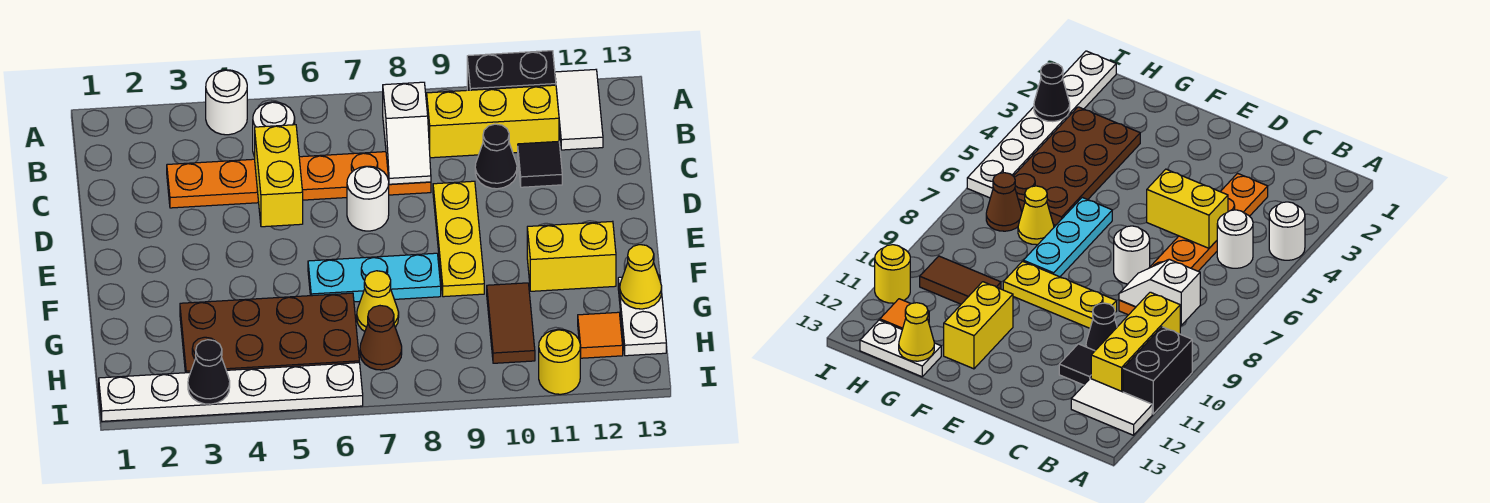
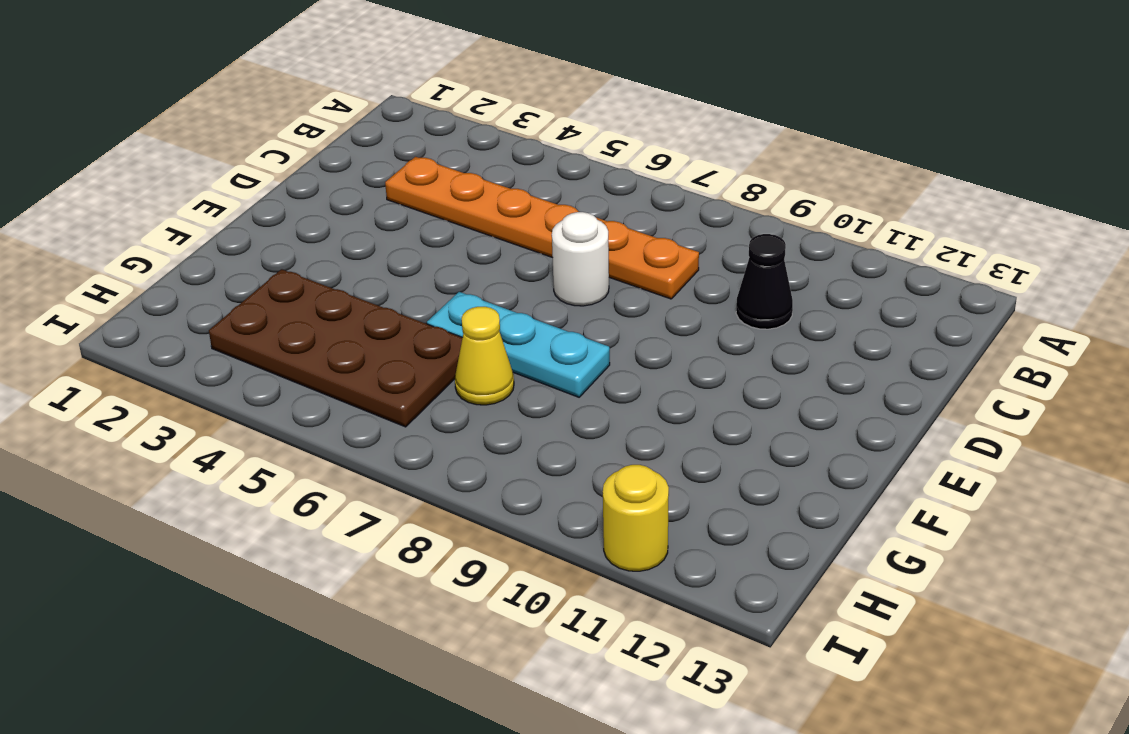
none -> white round brick A4 level 1
none -> black brick A10:A11 level 1
none -> white tile A12:B12 level 1

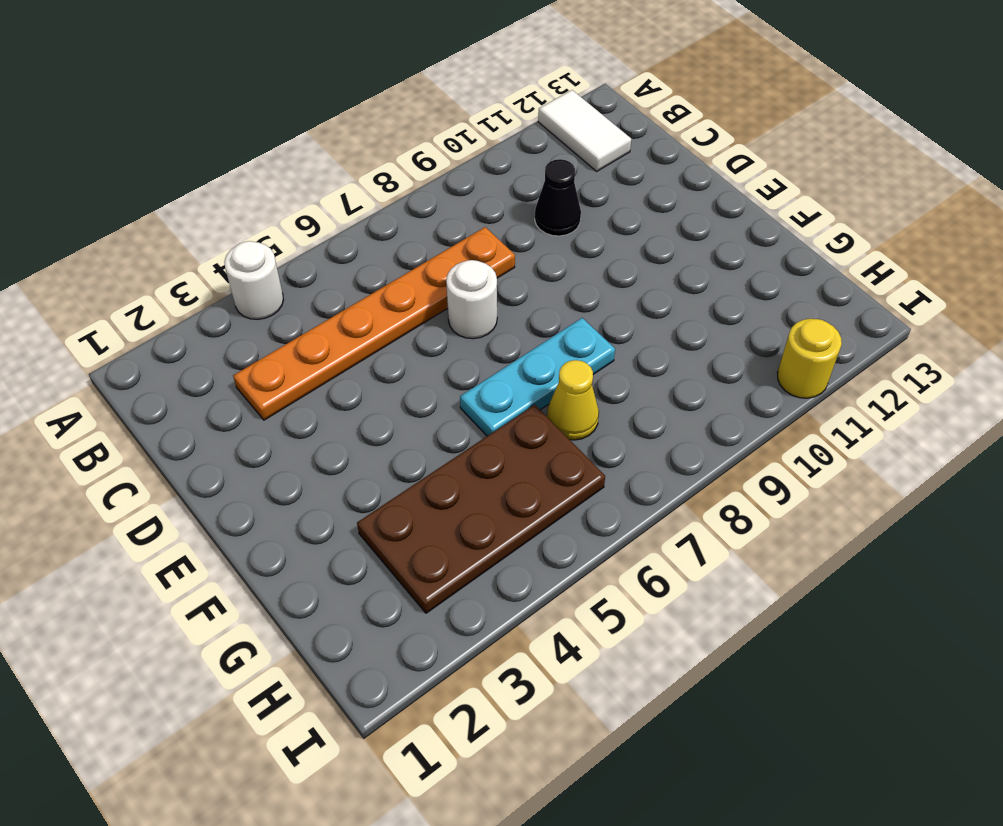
none -> black brick A10:A11 level 1
none -> white round brick B5 level 1
none -> yellow brick B9:B11 level 1

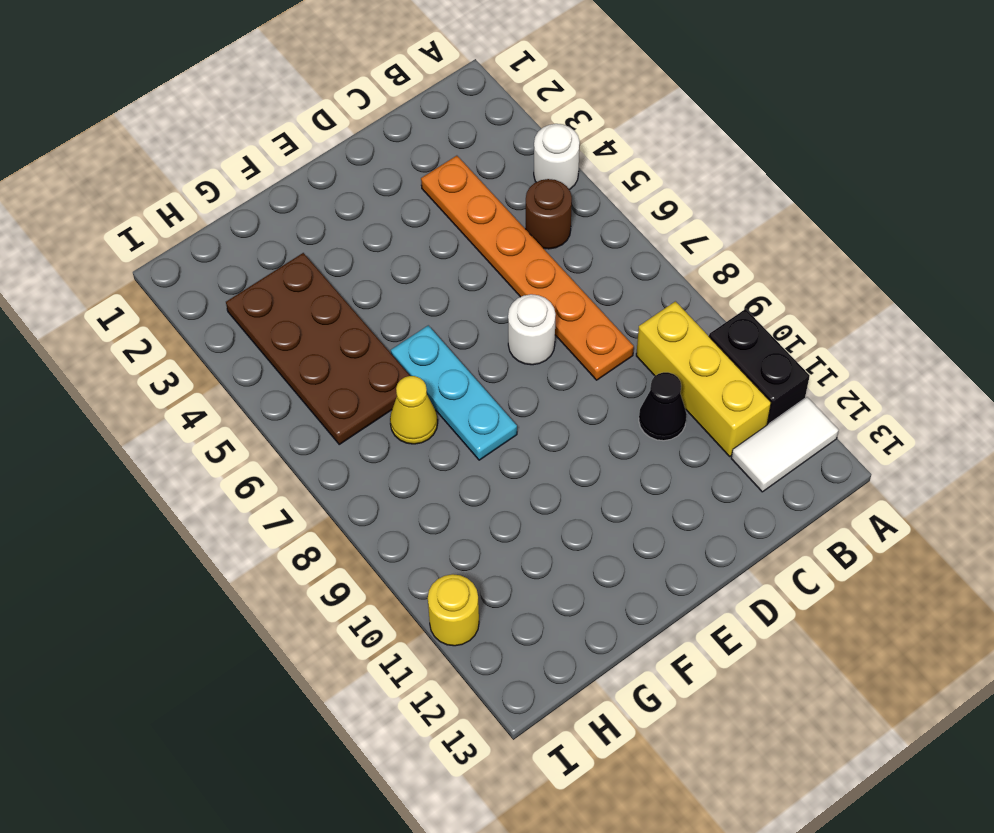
brown round brick B5 level 1 -> white round brick B5 level 1
none -> black tile C11 level 1
none -> yellow plate D9:F9 level 1
none -> yellow brick F11:F12 level 1

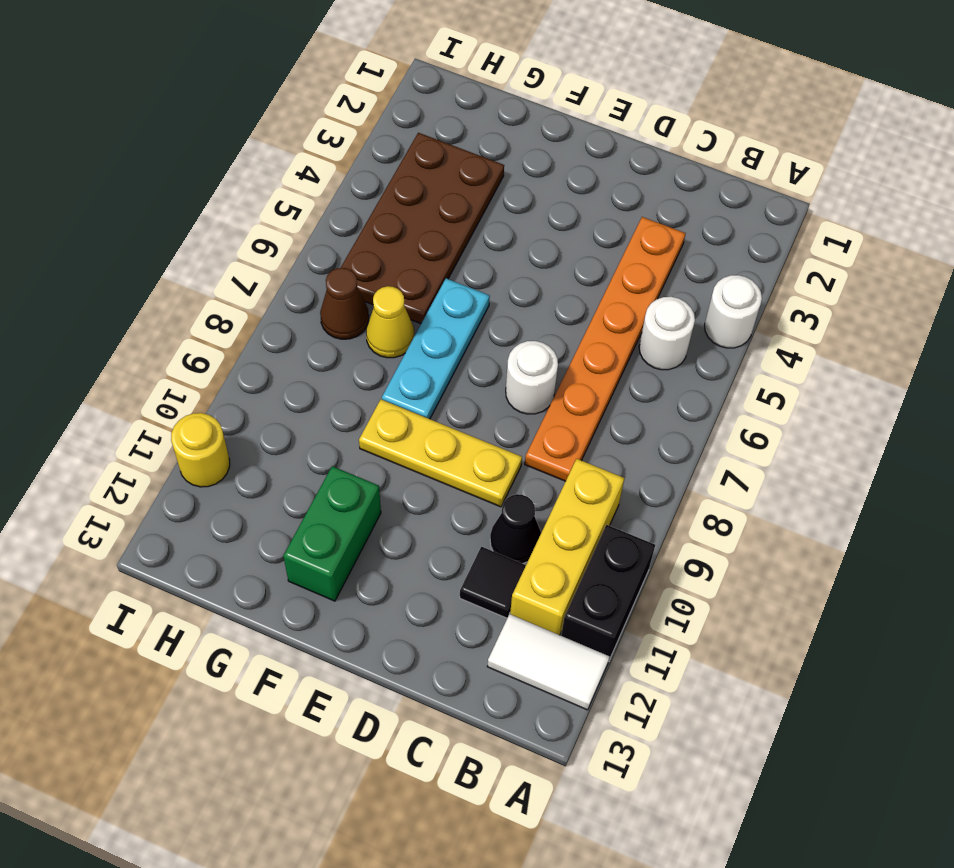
green brick F11:F12 level 1 -> yellow brick F11:F12 level 1
none -> brown tile G10:H10 level 1
none -> white plate G13:H13 level 1
none -> orange tile H12 level 1

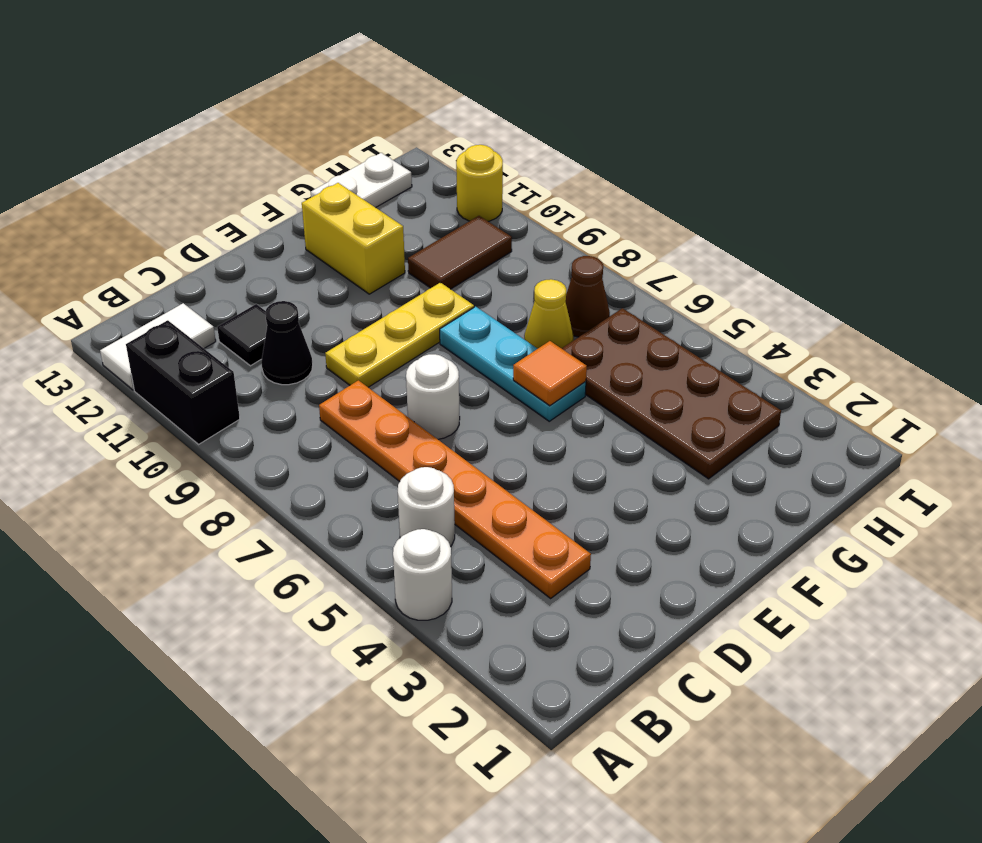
orange tile F6 level 2 -> orange tile H12 level 1
none -> yellow brick B9:B11 level 1
none -> white plate I1:I6 level 1
none -> white slope B8:C8 level 2 top B

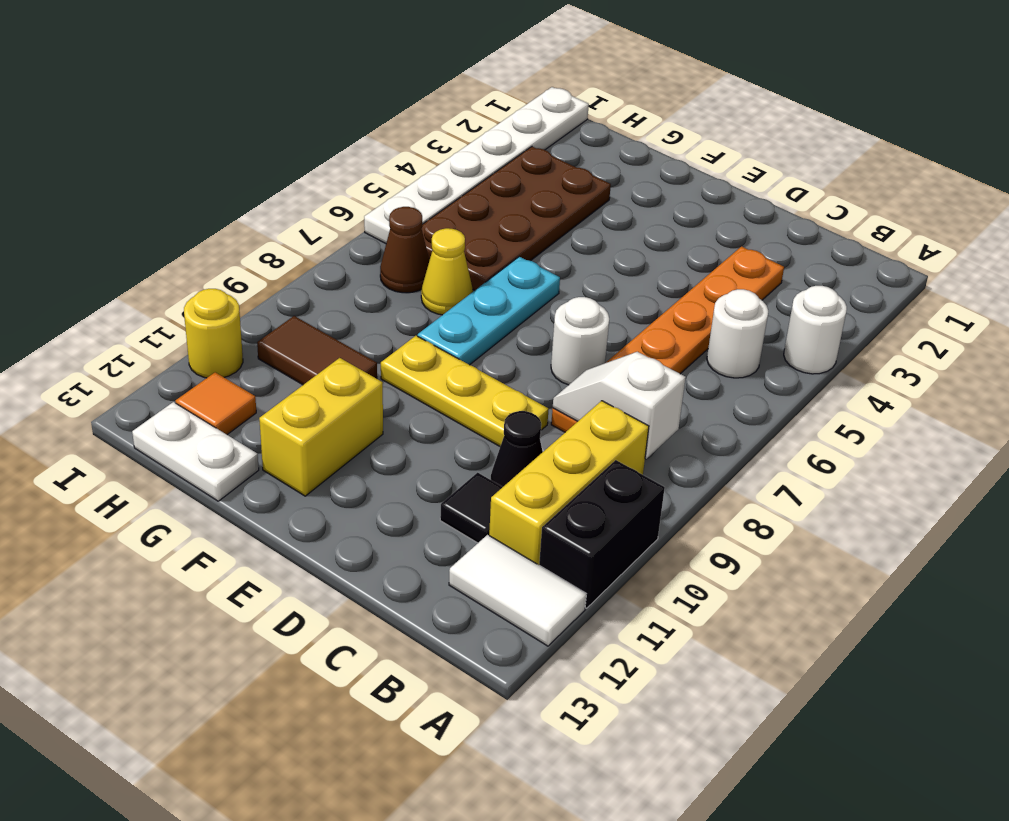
none -> yellow brick C5:D5 level 2
none -> yellow cone G13 level 2
none -> black cone I3 level 2

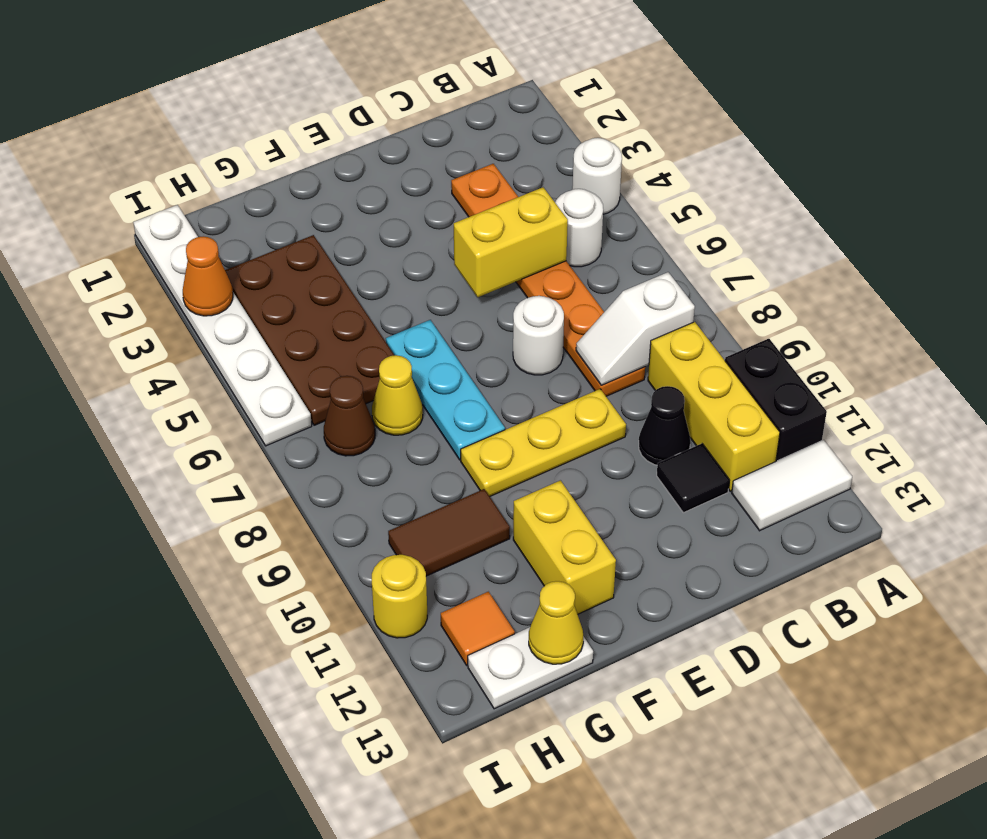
orange cone I3 level 2 -> black cone I3 level 2

